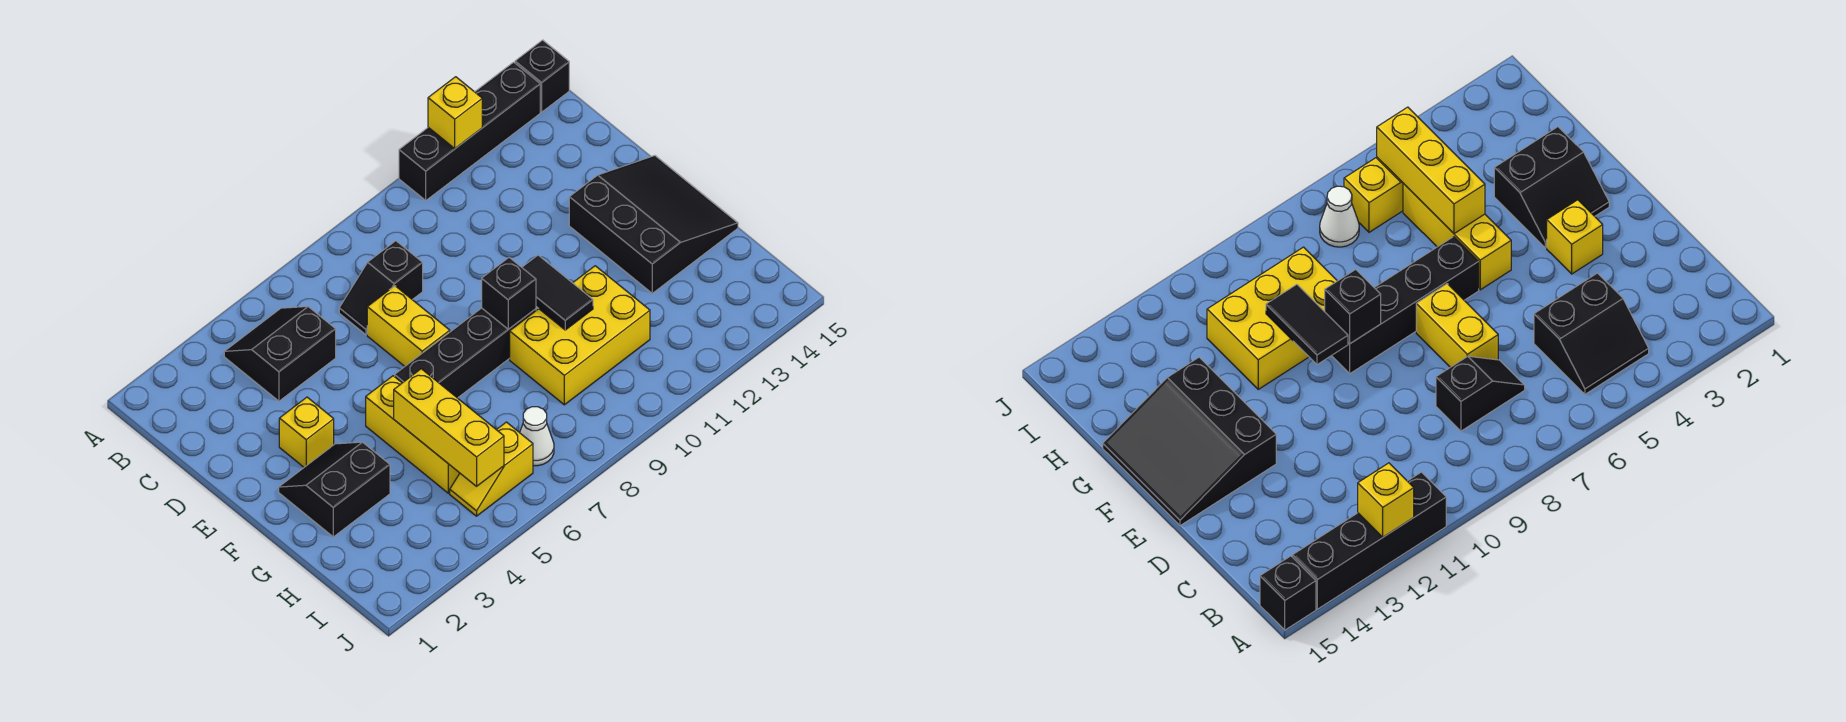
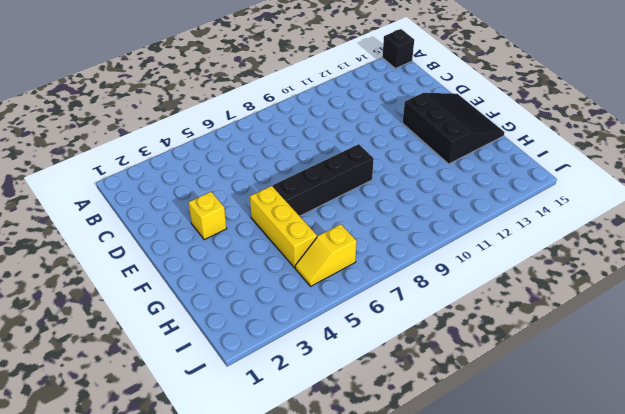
none -> black brick A11:A14 level 1
none -> black slope B4:C5 level 1 top C
none -> black slope C7:C8 level 1 top 8

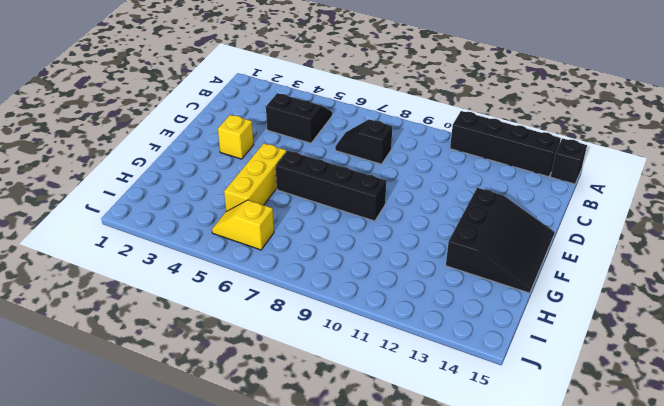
none -> yellow brick D7:E7 level 1
none -> black slope F2:G3 level 1 top G
none -> yellow brick G9:H11 level 1

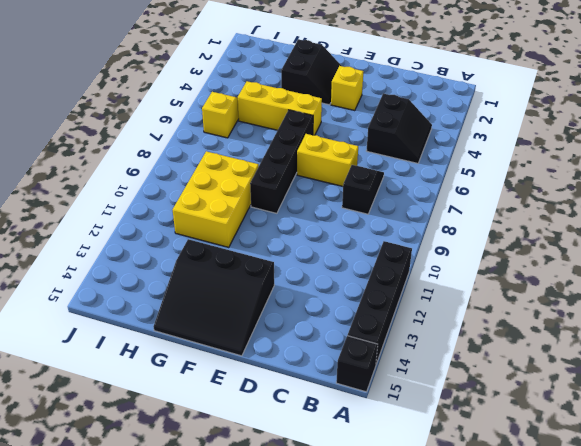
none -> white cone I7 level 1
none -> yellow brick A12 level 2
none -> black brick F9 level 2

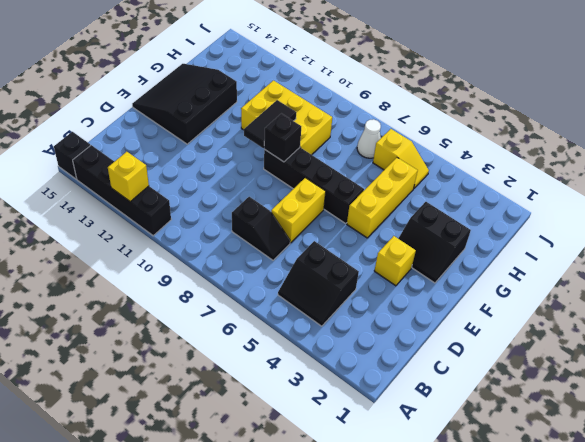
none -> yellow brick G5:I5 level 2

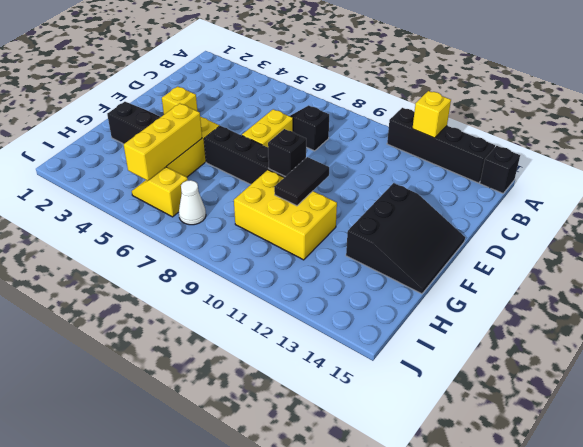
none -> black slope B4:C5 level 1 top C

